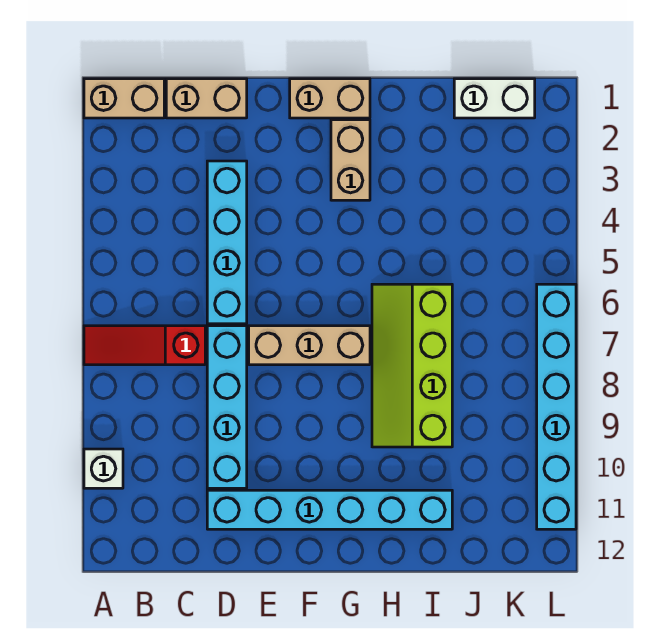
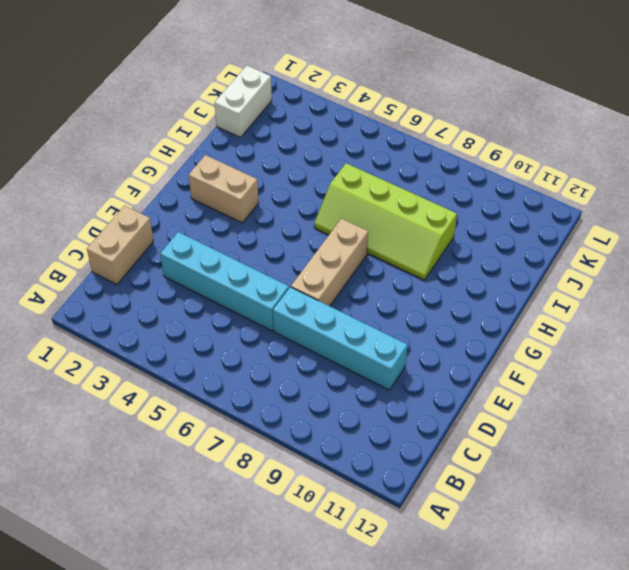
none -> tan brick A1:B1 level 1
none -> red slope A7:C7 level 1 top C
none -> white brick A10 level 1

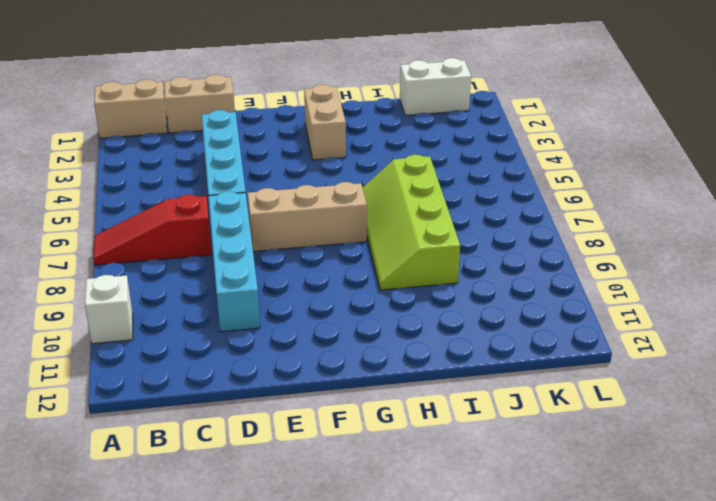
none -> cyan brick D11:I11 level 1
none -> tan brick F1:G1 level 1
none -> cyan brick L6:L11 level 1

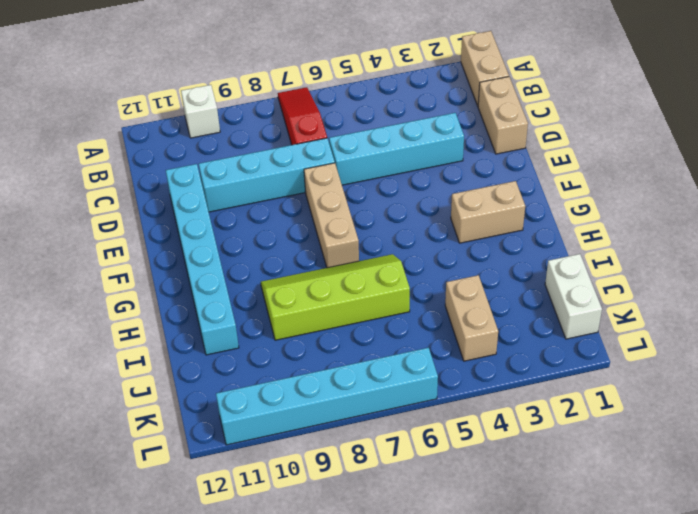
tan brick J4:K4 level 1 -> tan brick F1:G1 level 1

